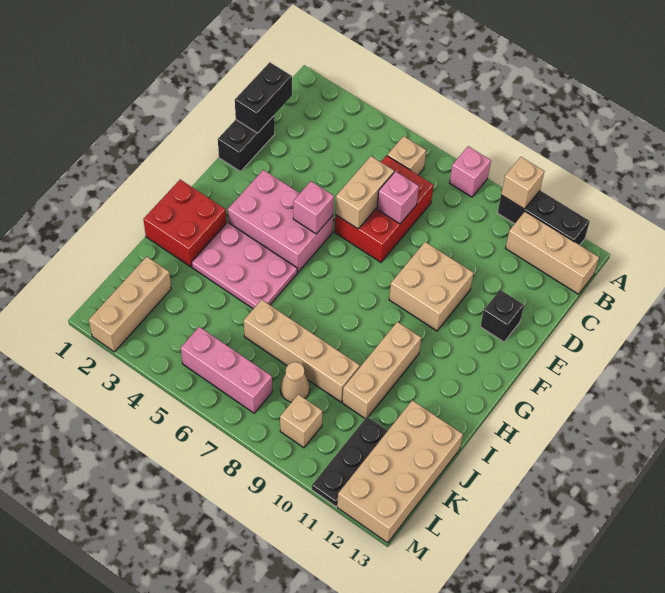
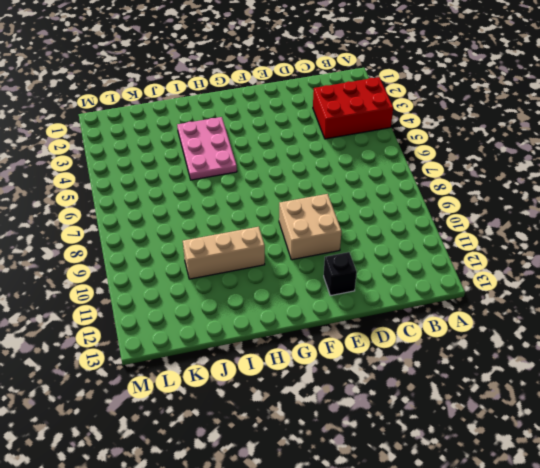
red brick A3:C4 level 1 -> red brick C6:E7 level 1
none -> pink brick A8 level 1
none -> black brick A10:A12 level 1
none -> tan brick B6 level 1

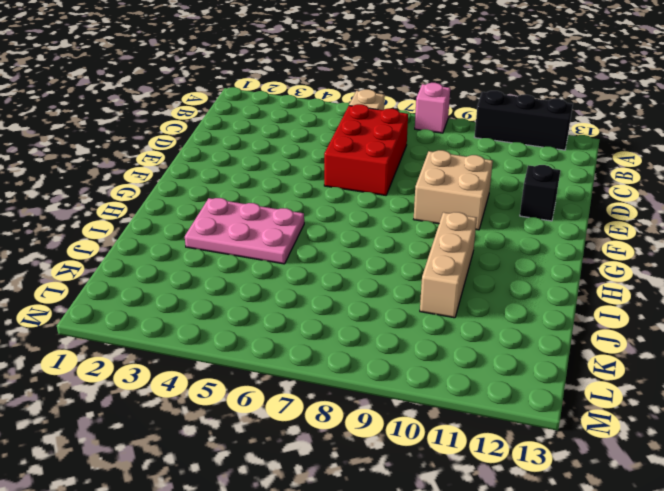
none -> tan brick B11:B13 level 1
none -> black brick D1:E1 level 1
none -> pink brick F3:G5 level 1

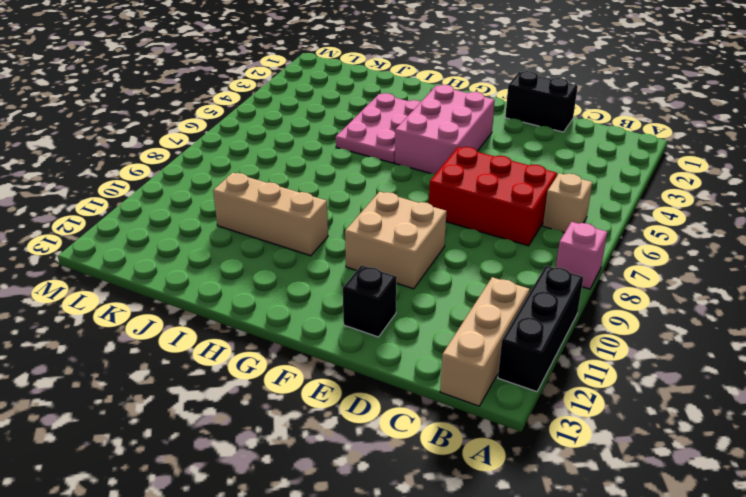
none -> red brick H1:I2 level 1
none -> tan brick J6:J9 level 1
none -> tan brick J12:M13 level 1

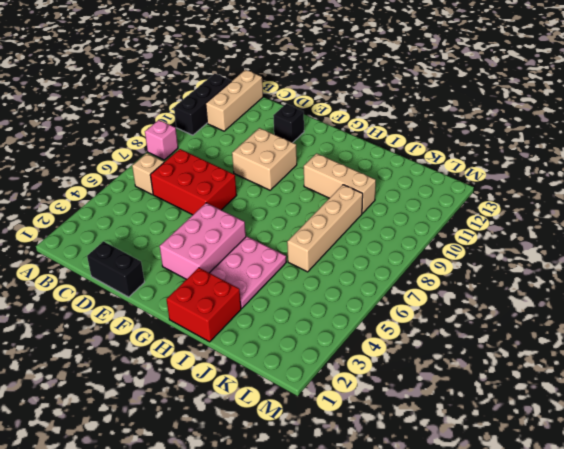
none -> tan brick J12:M13 level 1
none -> tan brick K2:M2 level 1
none -> tan cone K8 level 1

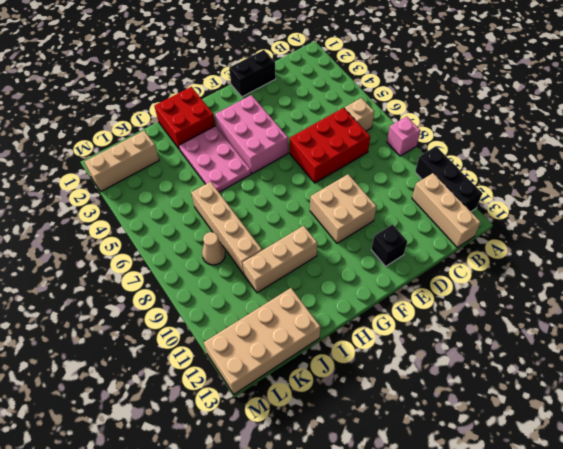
none -> black plate K11:M11 level 1
none -> pink brick L5:L7 level 1
none -> tan brick L9 level 1

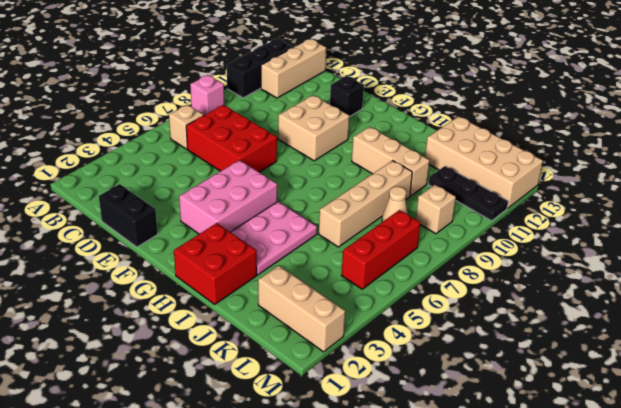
red brick L5:L7 level 1 -> pink brick L5:L7 level 1
none -> tan brick A10 level 2
none -> black brick C1:D1 level 2
none -> tan brick D6:E6 level 2

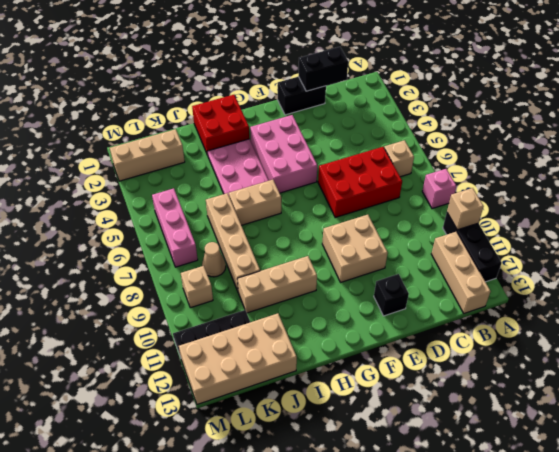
tan brick H6:I6 level 1 -> tan brick D6:E6 level 2
none -> pink brick D7 level 2
none -> pink brick F5 level 2

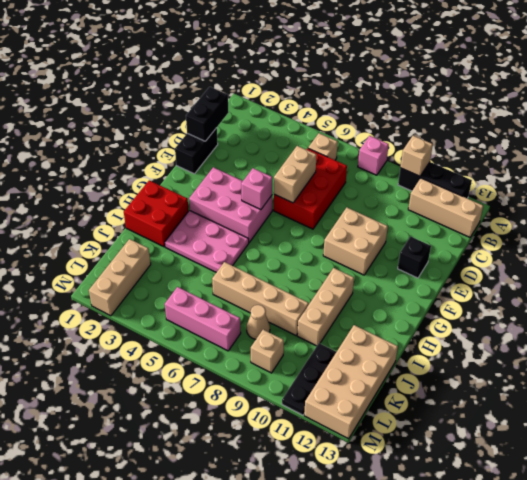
none -> pink brick D7 level 2

